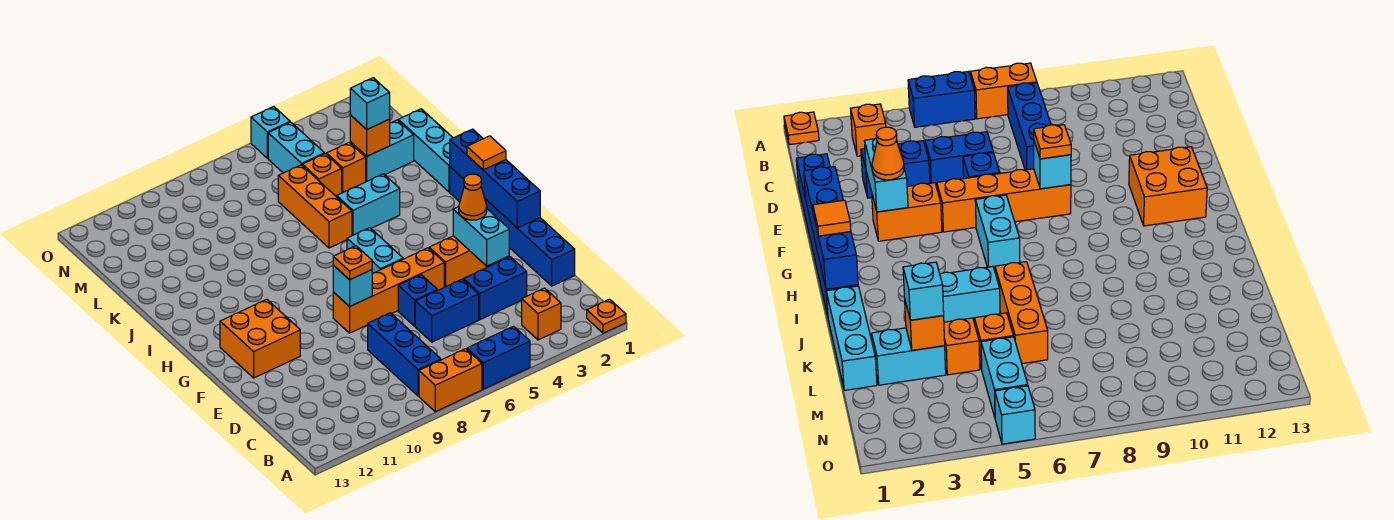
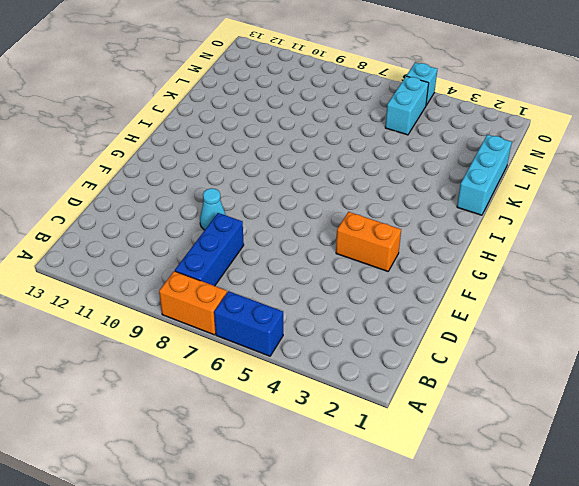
cyan cone E9 level 1 -> none
none -> orange plate A1 level 1
none -> orange brick B3 level 1
none -> blue brick D1:I1 level 1

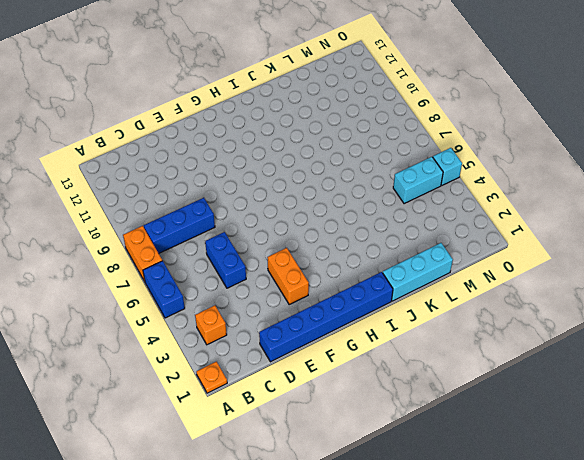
none -> blue brick D3:D4 level 1
none -> blue brick E6 level 1
none -> orange brick F5:F8 level 1

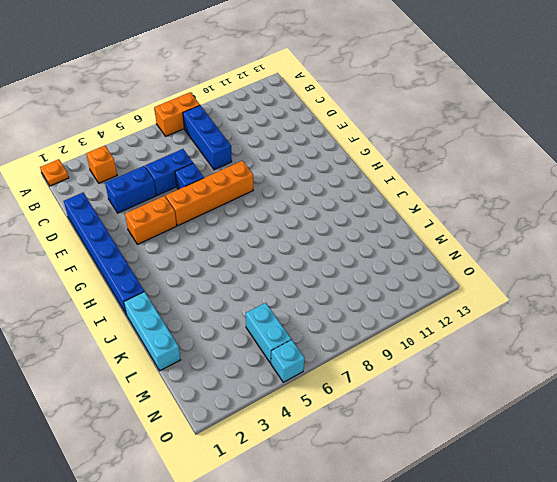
none -> blue brick A5:A6 level 1
none -> orange brick F11:G12 level 1
none -> cyan brick G6:H6 level 1

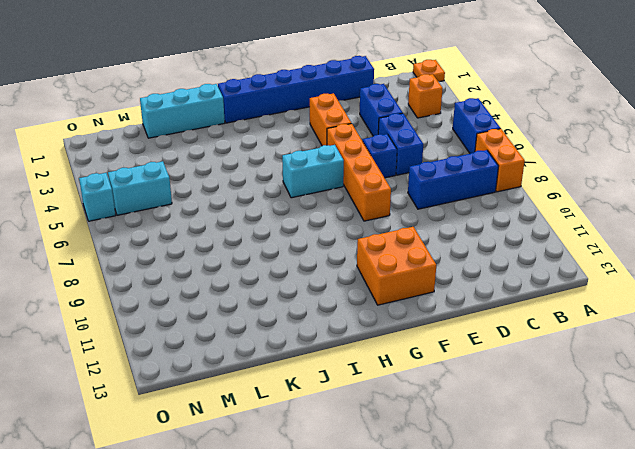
none -> cyan brick J4:J5 level 1
none -> orange brick J6:L6 level 1
none -> cyan brick L2:L3 level 1

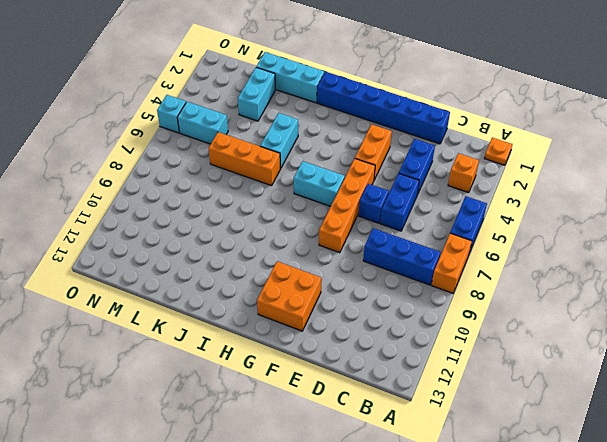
none -> orange brick L4 level 1
none -> orange brick L5 level 1
none -> cyan brick E3:F3 level 2

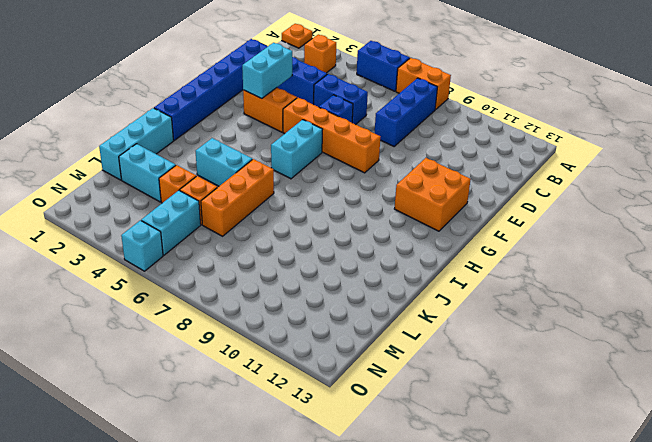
none -> blue brick F1:I1 level 2
none -> cyan brick F8 level 2
none -> orange brick L3 level 2

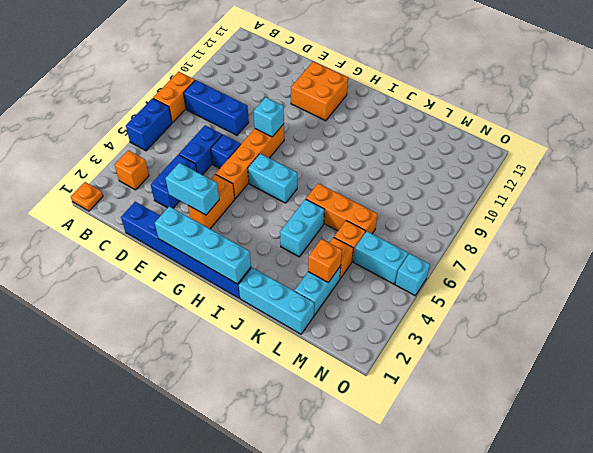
cyan brick F1:I1 level 2 -> blue brick F1:I1 level 2
none -> orange cone F3 level 3
none -> orange plate F8 level 3
none -> orange tile H1 level 3

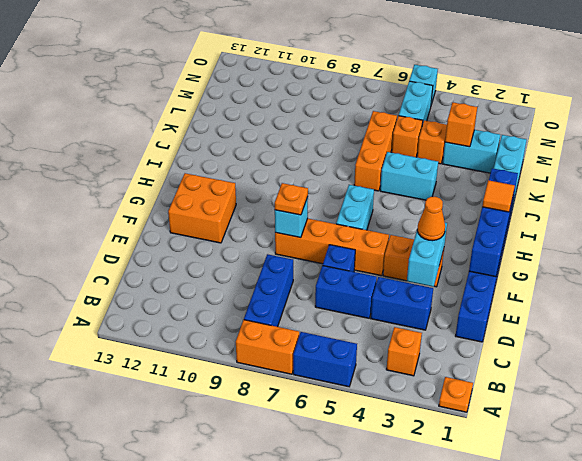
none -> cyan brick L3 level 3

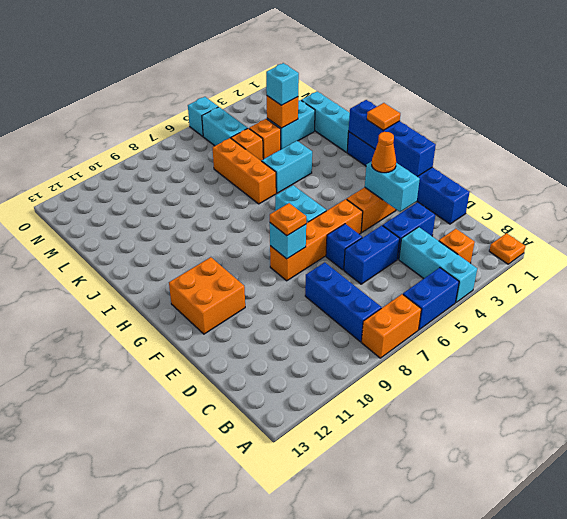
cyan brick A4:C4 level 1 -> none

